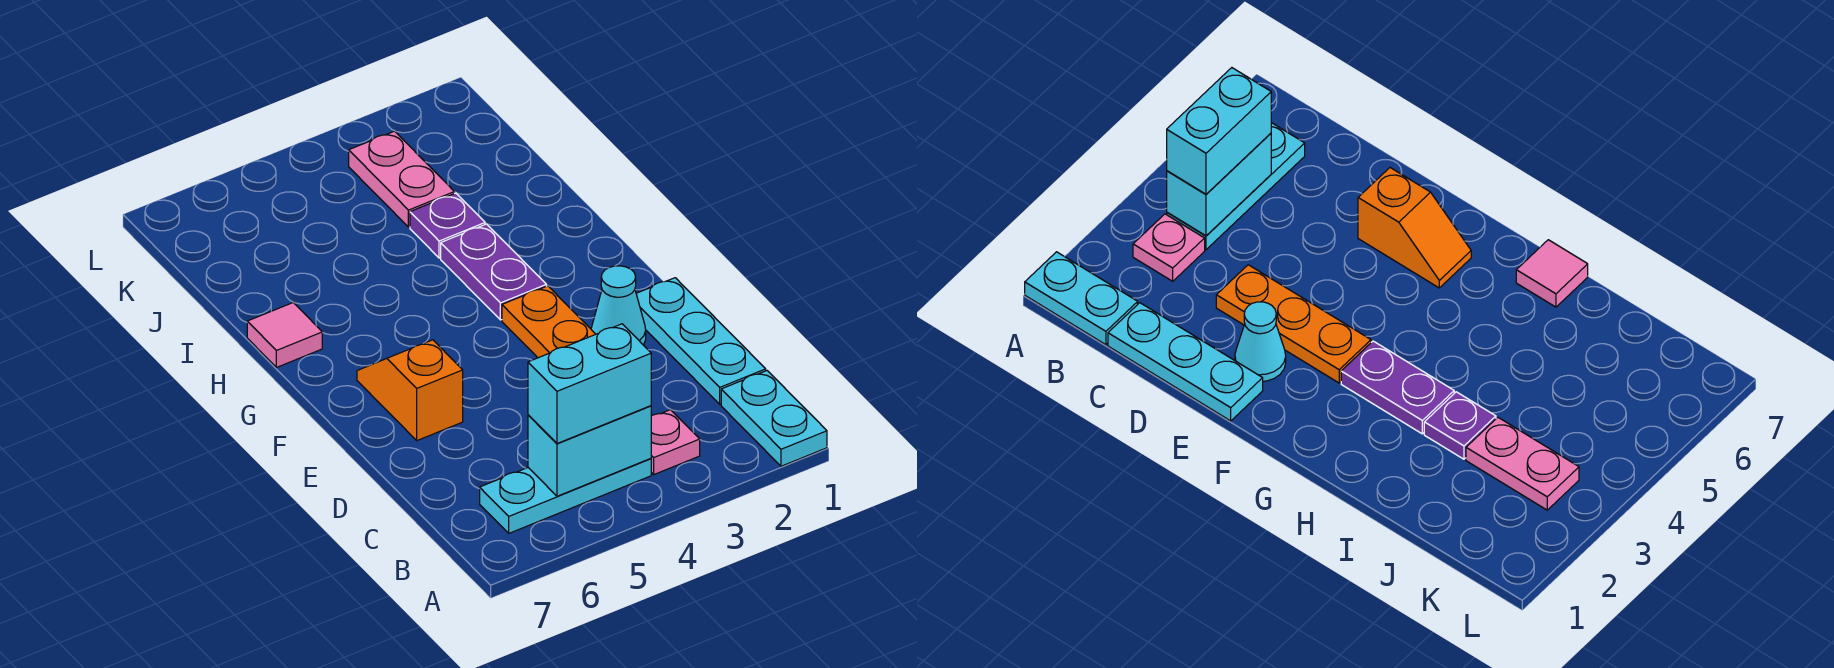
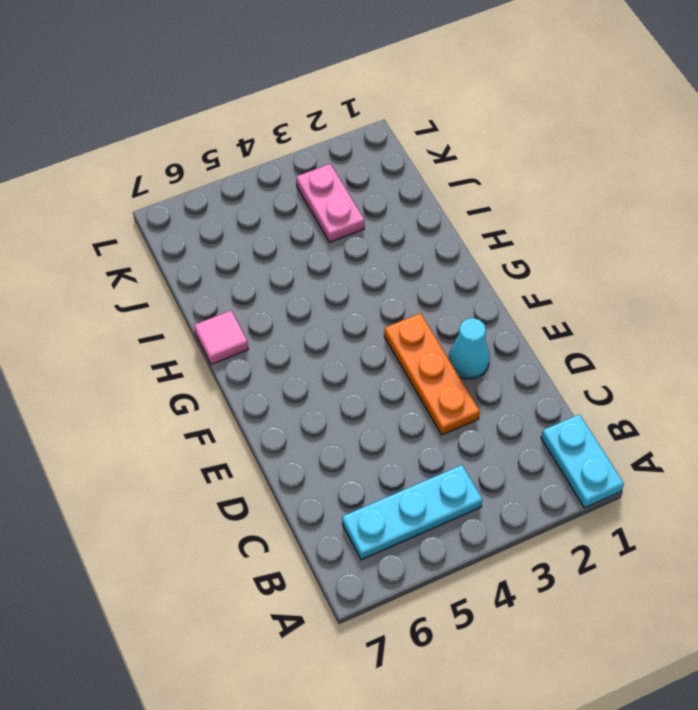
none -> pink plate B3 level 1
none -> cyan plate C1:E1 level 1
none -> orange slope E6:F6 level 1 top E

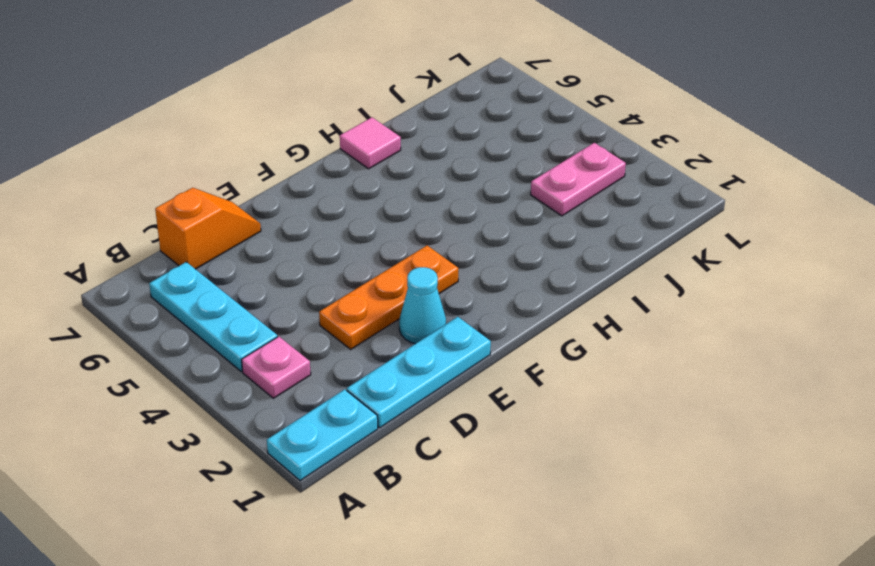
orange slope C7:D7 level 1 top C -> orange slope E6:F6 level 1 top E
none -> purple plate G3:H3 level 1
none -> purple plate I3 level 1
none -> cyan brick B4:B5 level 2

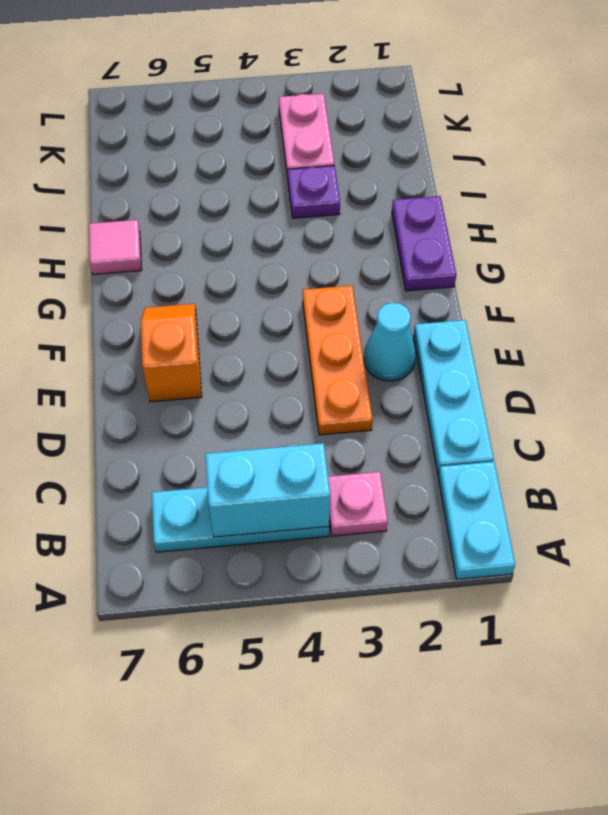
purple plate G1:H1 level 1 -> purple plate G3:H3 level 1
none -> cyan brick B4:B5 level 3

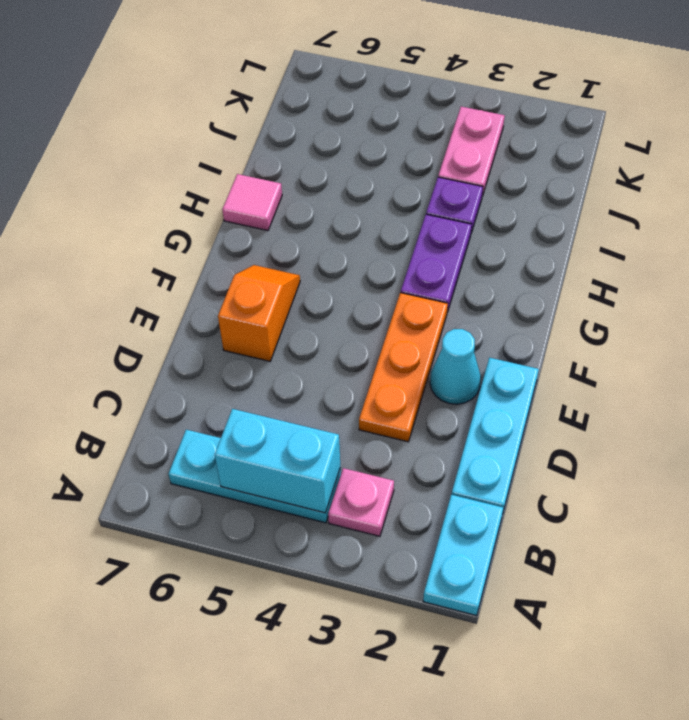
none -> cyan brick B4:B5 level 3

